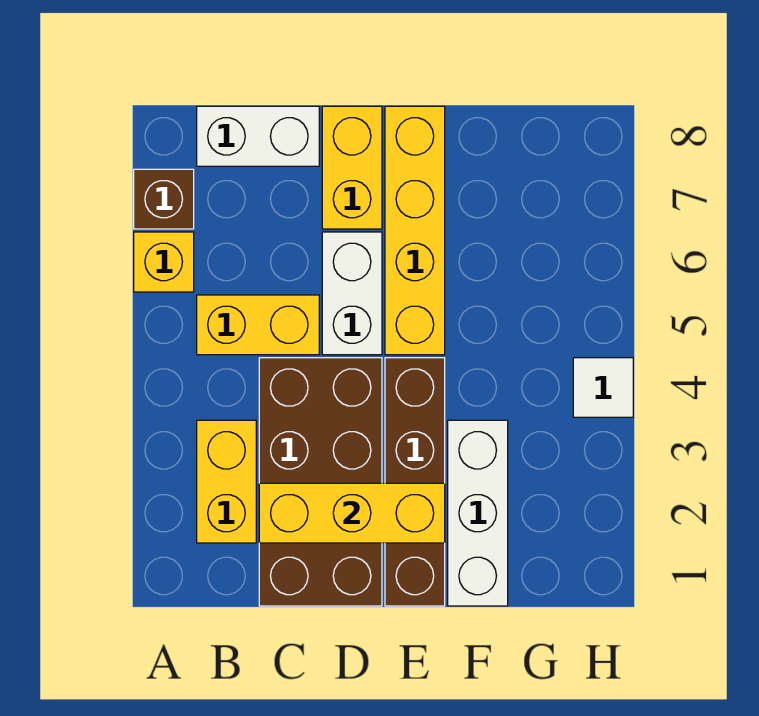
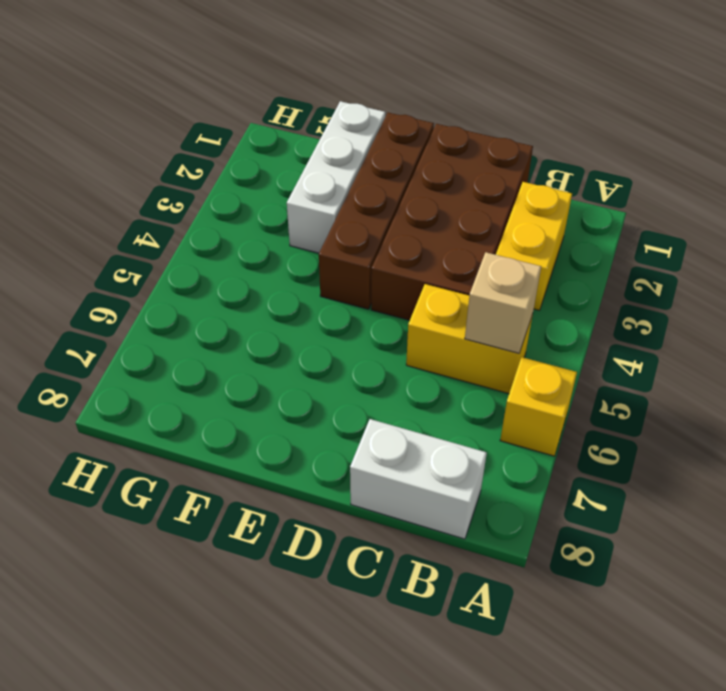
tan brick B5 level 2 -> none
none -> brown brick A7 level 1
none -> white brick D5:D6 level 1
none -> yellow brick D7:D8 level 1

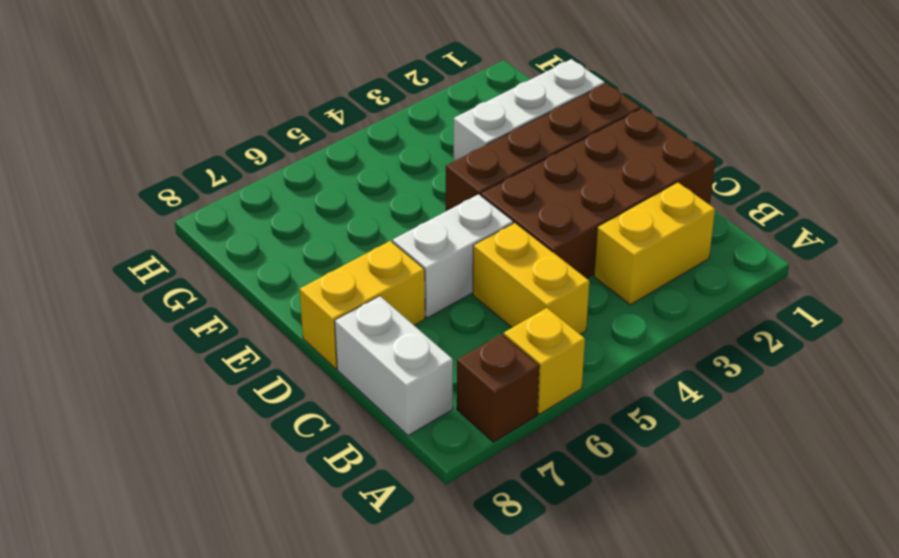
none -> yellow brick E5:E8 level 1
none -> white tile H4 level 1
none -> yellow brick C2:E2 level 2

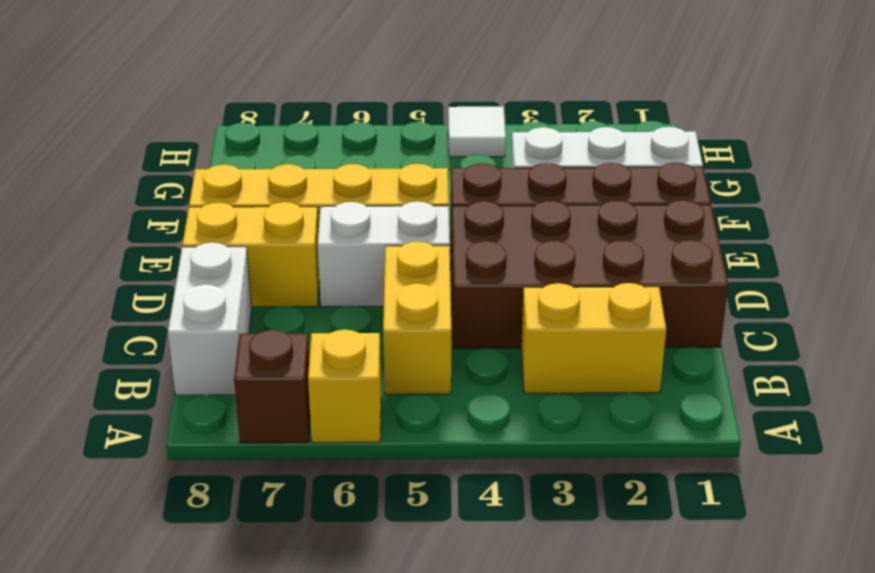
none -> yellow brick C2:E2 level 2

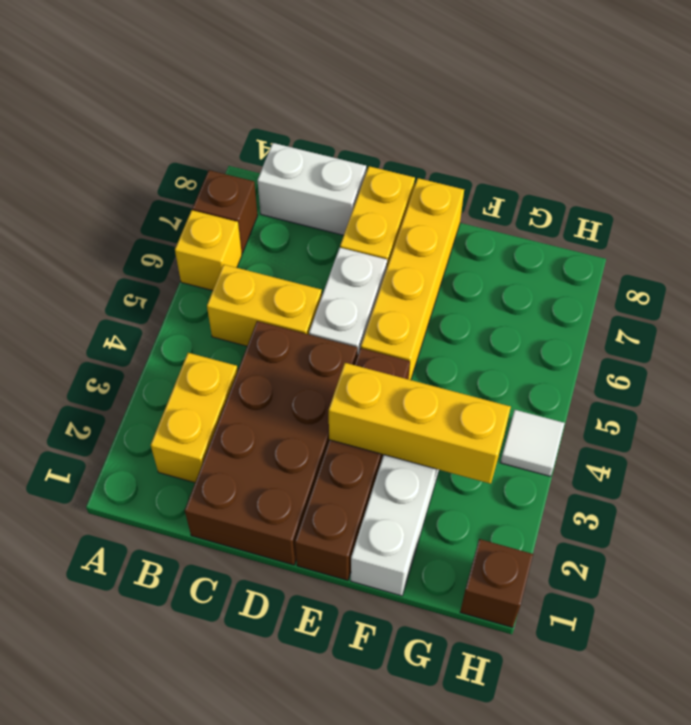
yellow brick E3:G3 level 2 -> yellow brick C2:E2 level 2
brown brick H1 level 1 -> none

